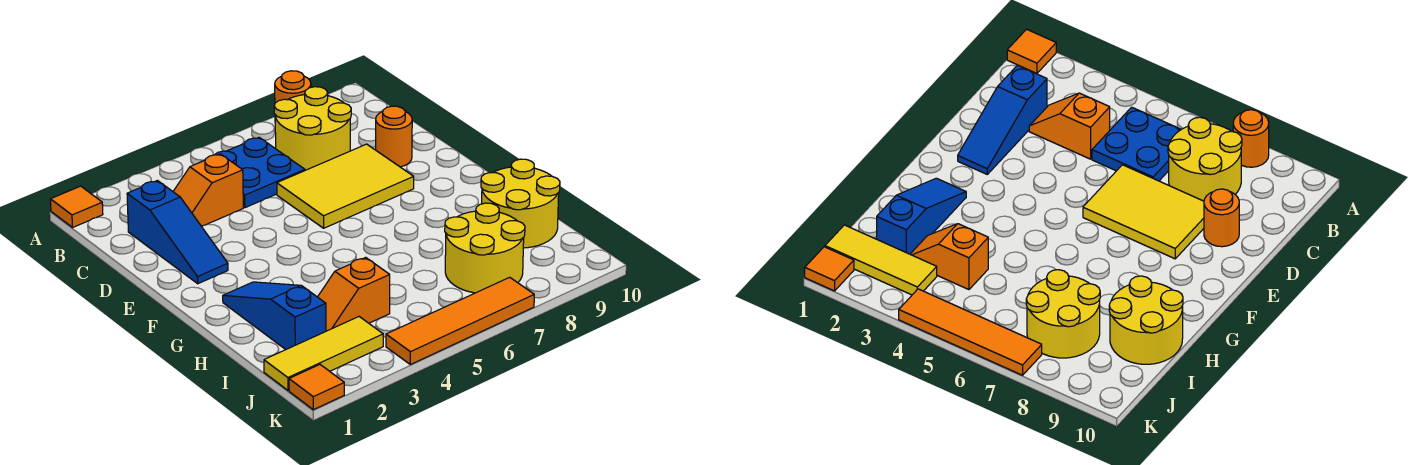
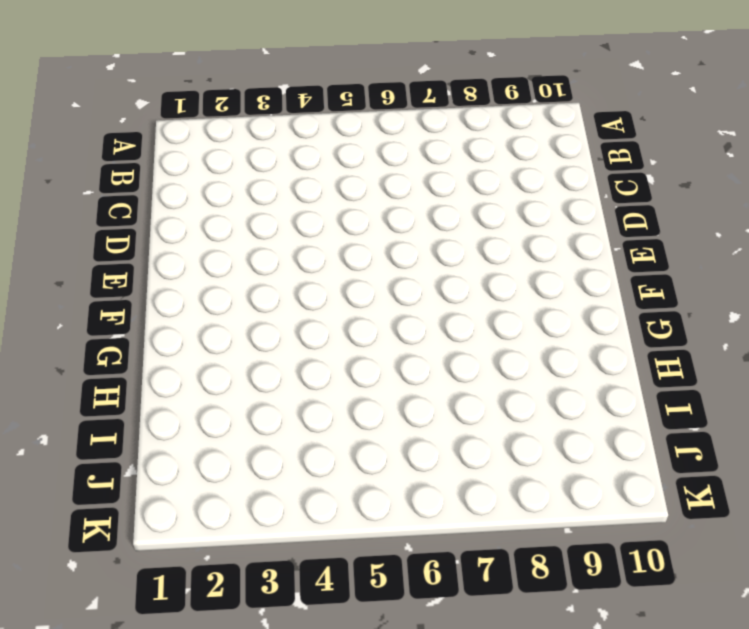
none -> orange tile A1 level 1
none -> orange round brick A8 level 1
none -> blue plate B5:C6 level 1

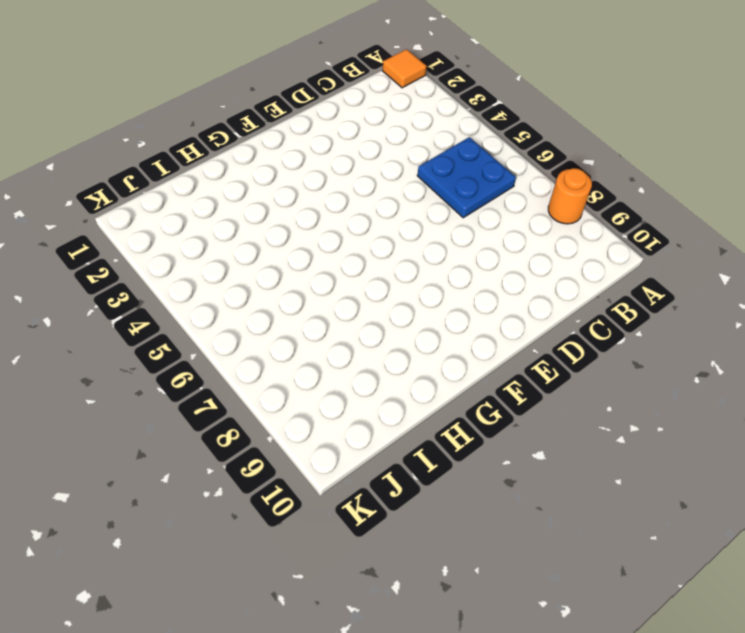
none -> yellow round brick B7:C8 level 1
none -> blue slope C2:E2 level 1 top C
none -> orange slope C3:C4 level 1 top 4

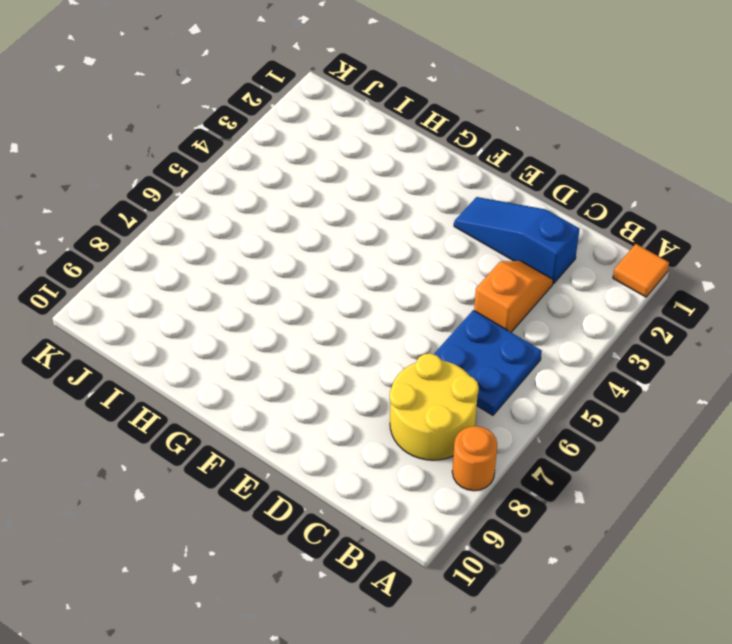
none -> yellow tile D6:E8 level 1
none -> orange round brick D9 level 1
none -> blue slope G2:I2 level 1 top I

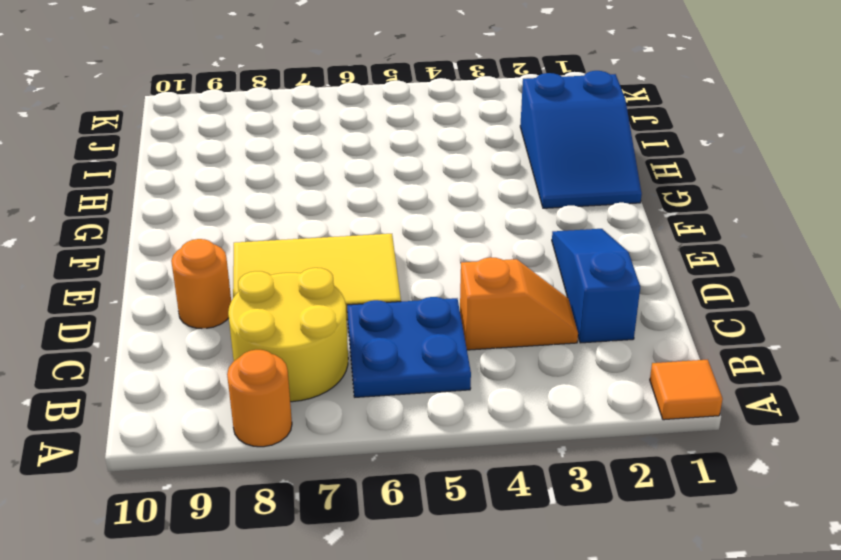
blue slope G1:I2 level 1 top I -> blue slope G2:I2 level 1 top I
none -> yellow round brick H9:I10 level 1
none -> orange slope I3:I4 level 1 top 4
none -> yellow round brick I7:J8 level 1

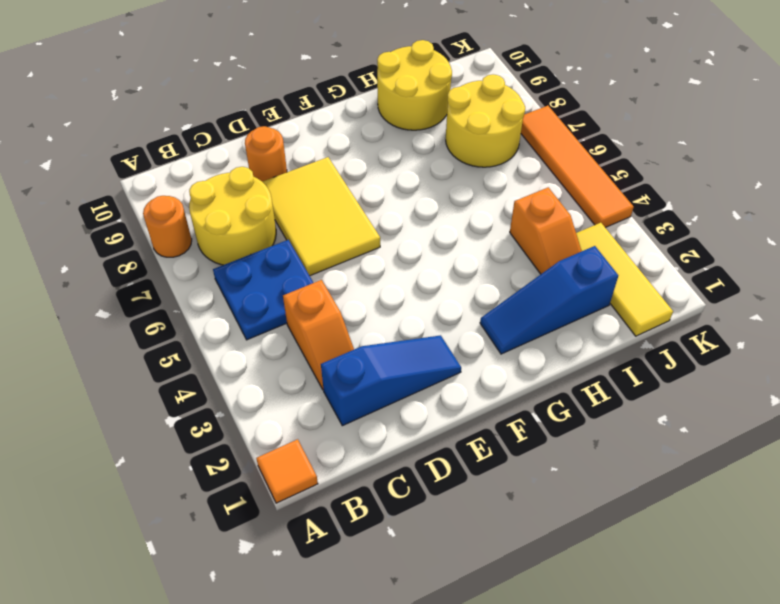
none -> orange tile K1 level 1

